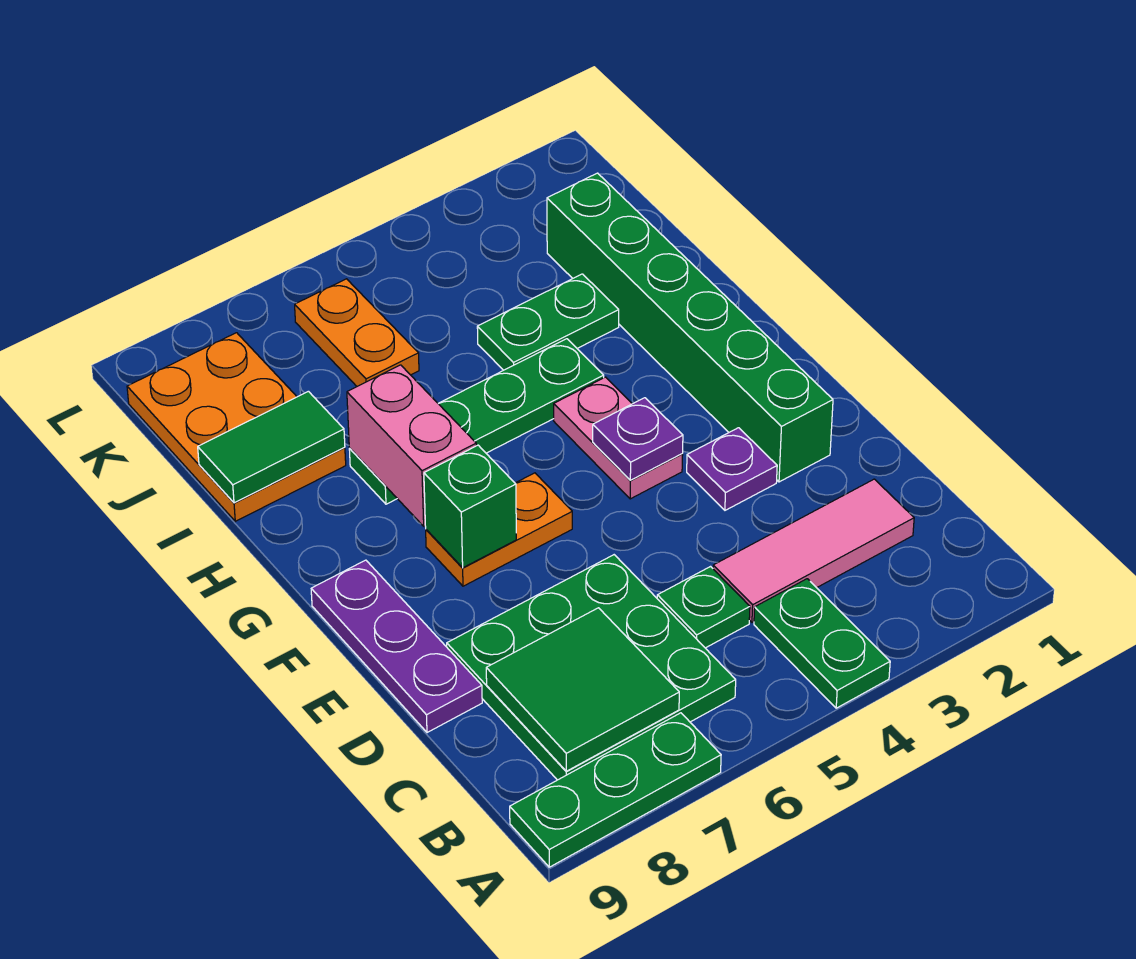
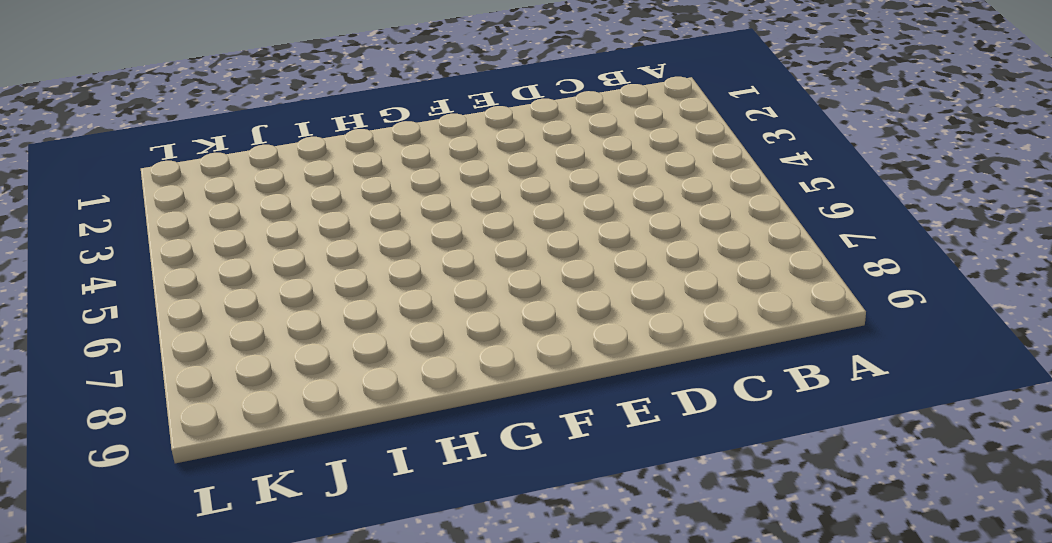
none -> green plate A4:B4 level 1
none -> green plate A7:A9 level 1
none -> green plate B6:D8 level 1

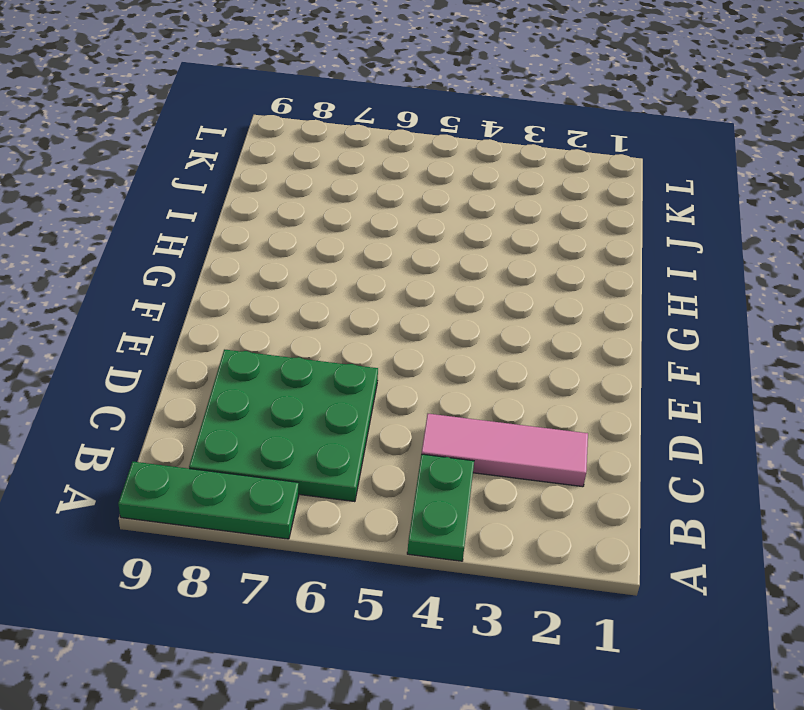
none -> green plate C5 level 1
none -> purple plate D9:F9 level 1
none -> green brick E2:J2 level 1

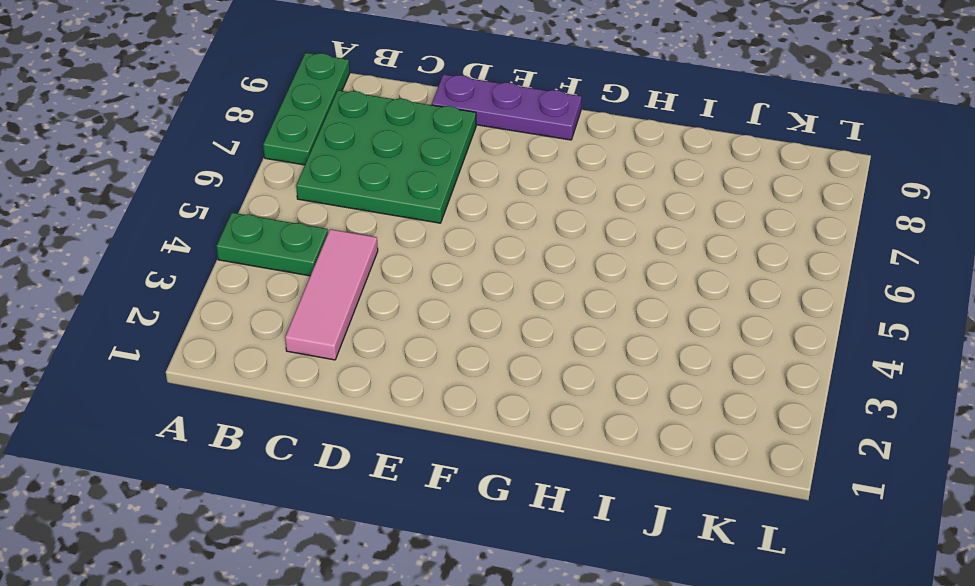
none -> green plate C5 level 1
none -> green brick E2:J2 level 1
none -> purple plate E3 level 1

